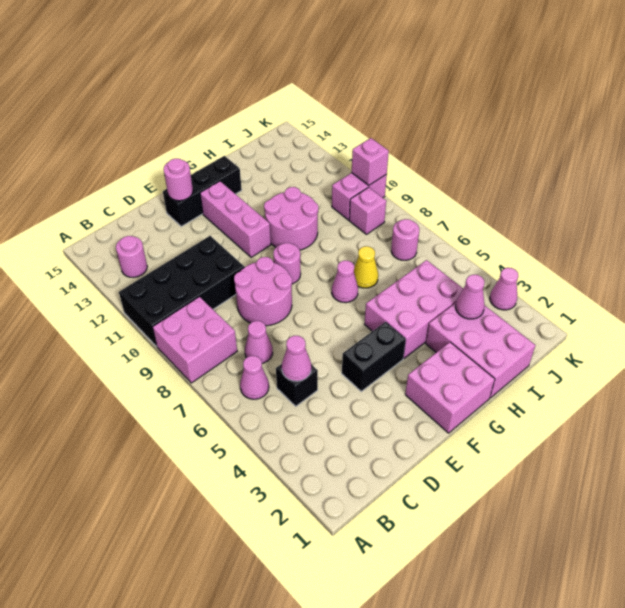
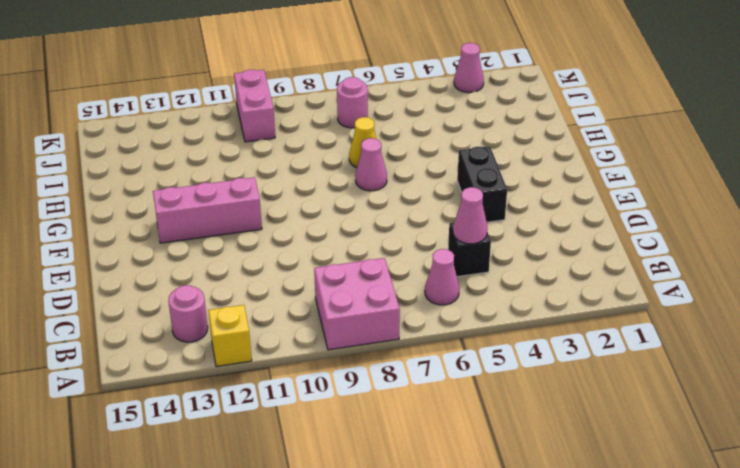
yellow brick A12 level 1 -> none
none -> black brick A10:D11 level 1
none -> pink cone C7 level 1
none -> pink round brick D8:E9 level 1

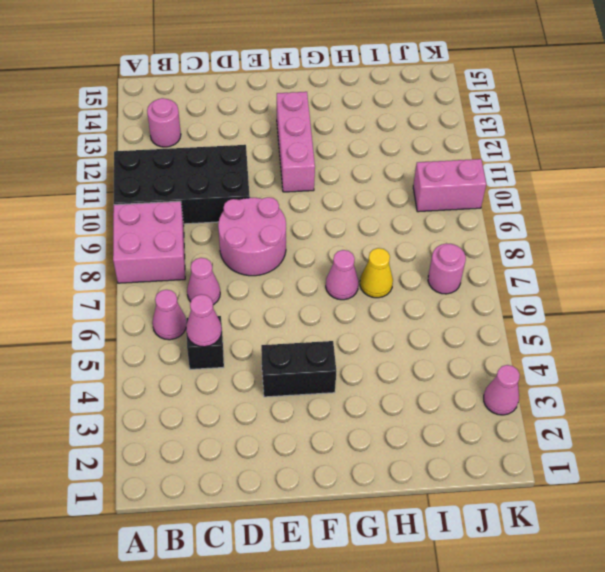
none -> black brick E14:G14 level 1
none -> pink brick F1:G2 level 1
none -> pink round brick F9 level 1

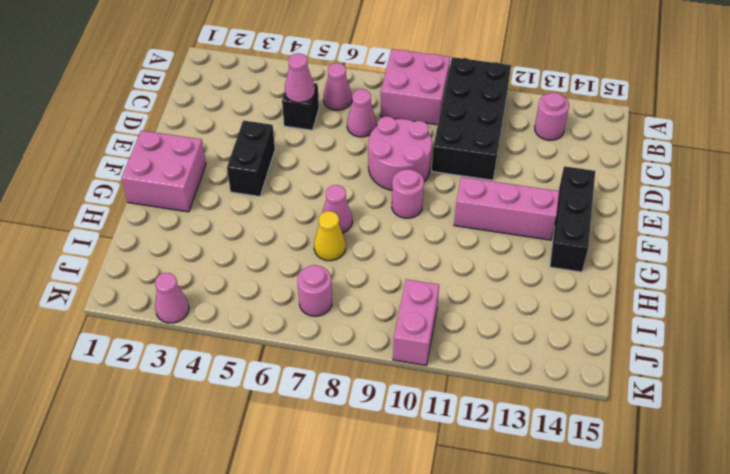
none -> pink brick G4:I5 level 1
none -> pink round brick G10:H11 level 1
none -> pink brick H1:I3 level 1

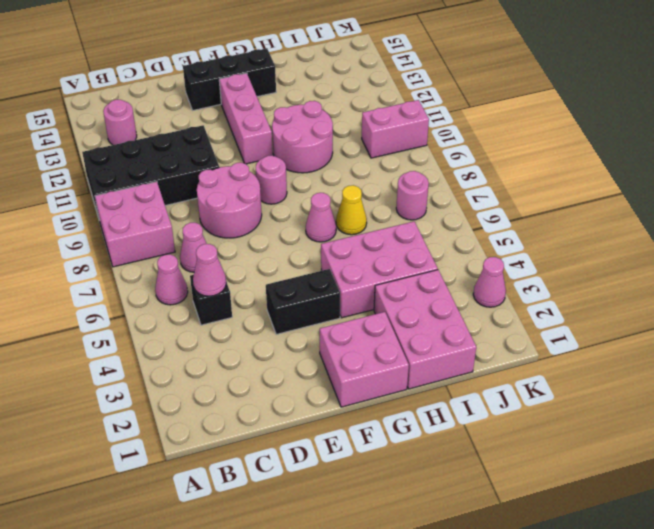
none -> pink brick J9 level 1
none -> pink round brick E14 level 2
none -> pink cone I3 level 2

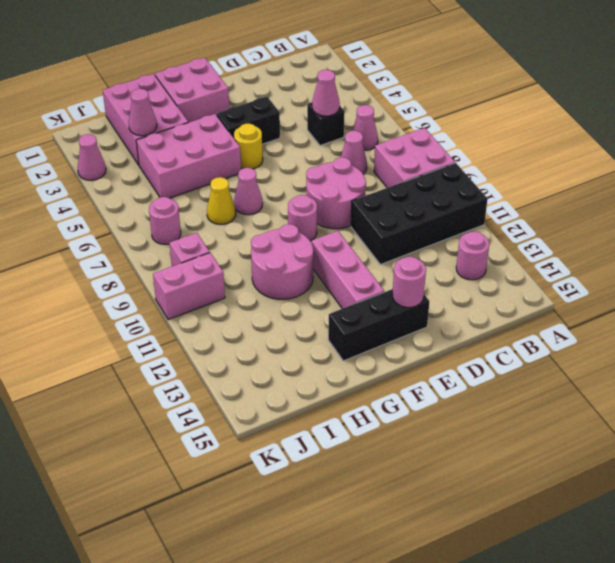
yellow round brick F5 level 1 -> none
none -> pink brick K10 level 2

